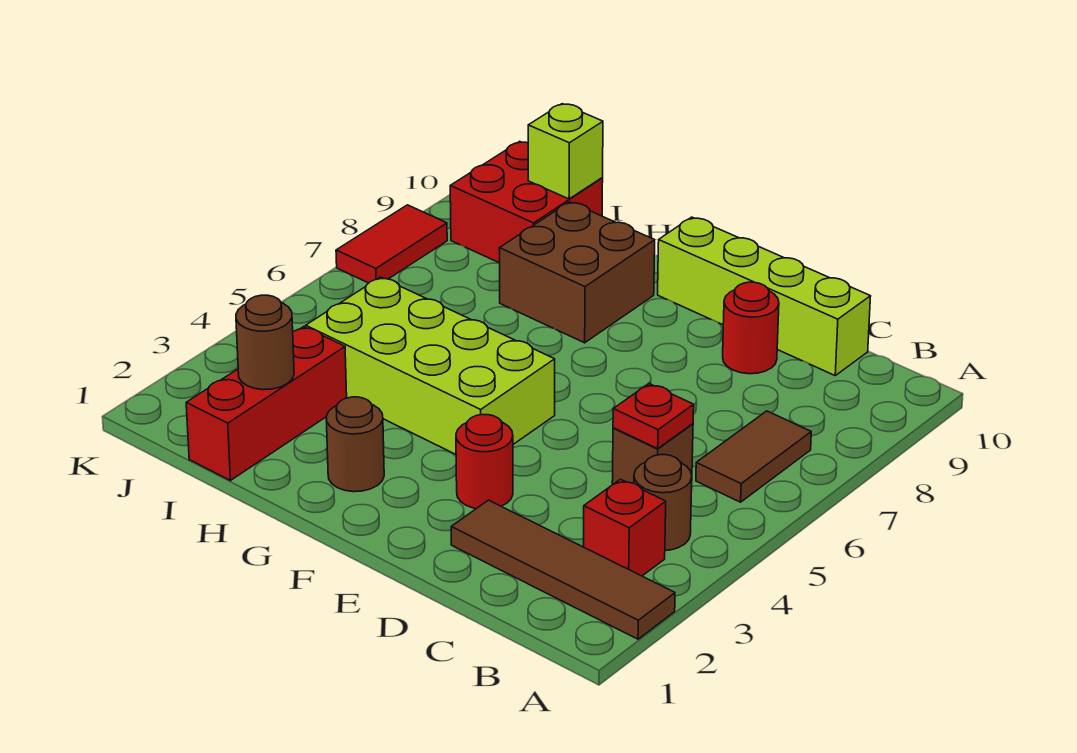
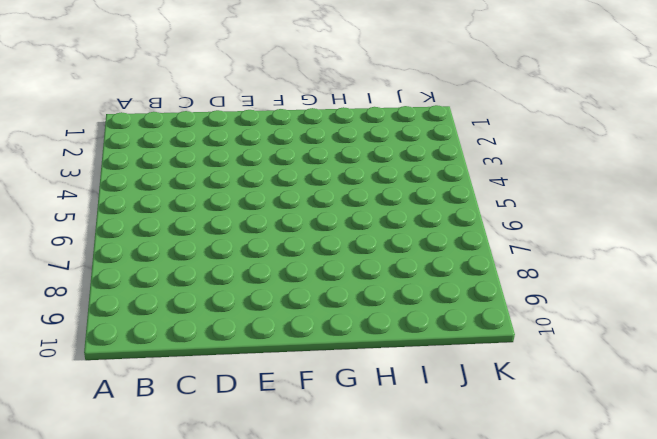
none -> brown tile A2:D2 level 1
none -> red brick B3 level 1
none -> brown round brick B4 level 1

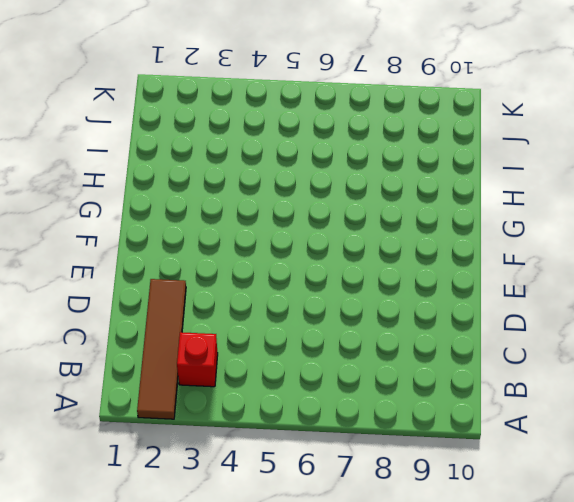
none -> brown round brick B4 level 1
none -> brown tile B6:B7 level 1
none -> brown brick C5 level 1

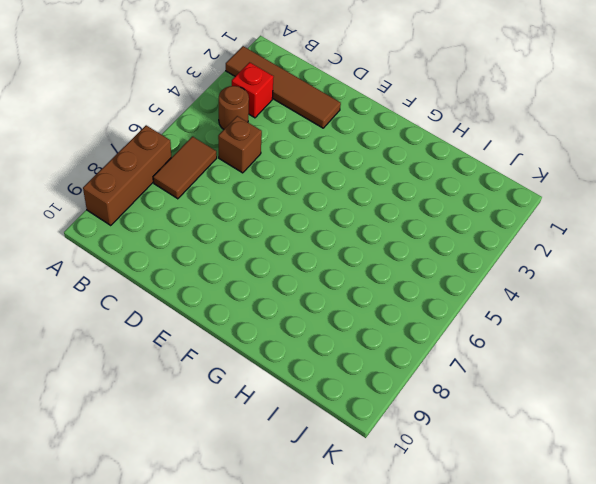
brown brick A7:A9 level 1 -> none
none -> lime brick C10:F10 level 1
none -> red round brick D9 level 1
none -> red round brick E3 level 1

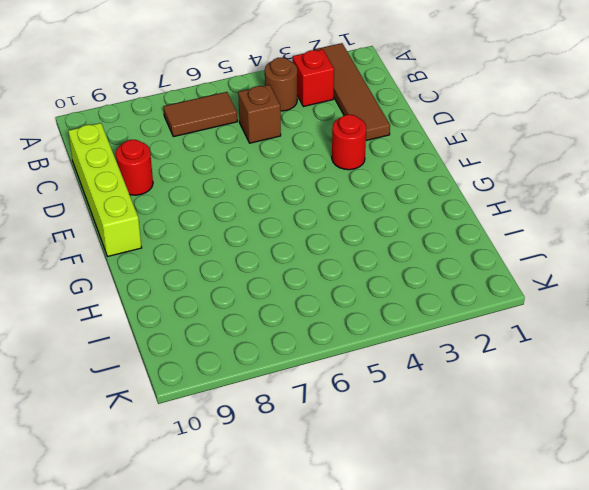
none -> lime brick F4:I5 level 1
none -> brown round brick G2 level 1
none -> brown brick G8:H9 level 1

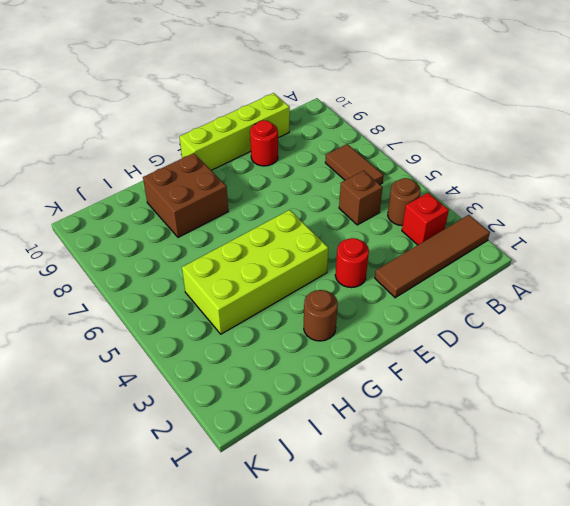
none -> red brick I1:I3 level 1
none -> red brick I9:J10 level 1
none -> red tile K7:K8 level 1

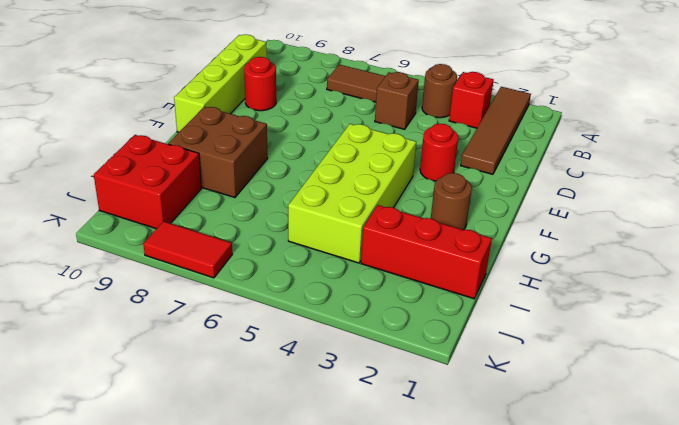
none -> red plate C5 level 2
none -> brown round brick I2 level 2
none -> lime brick I10 level 2

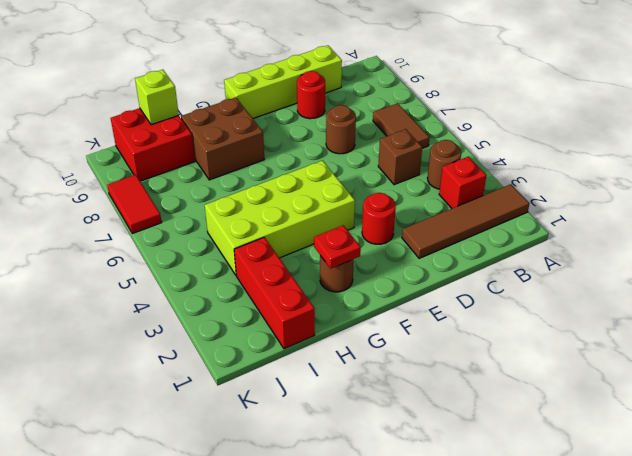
brown round brick D7 level 1 -> brown round brick I2 level 2
red plate G2 level 2 -> red plate C5 level 2

